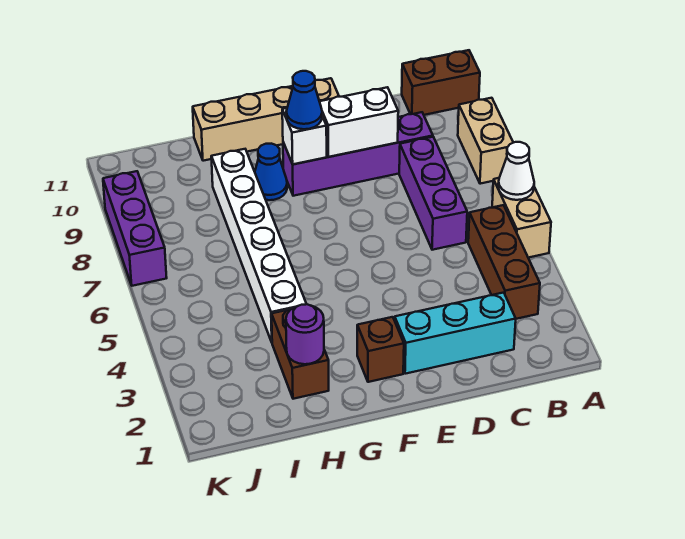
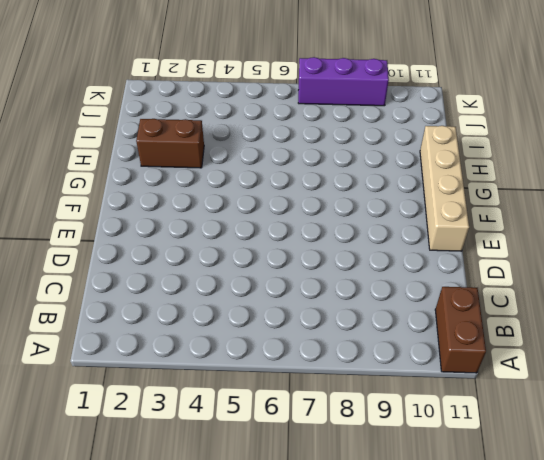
none -> tan brick A5:A6 level 1
none -> tan brick A8:A9 level 1
none -> brown brick B3:B5 level 1

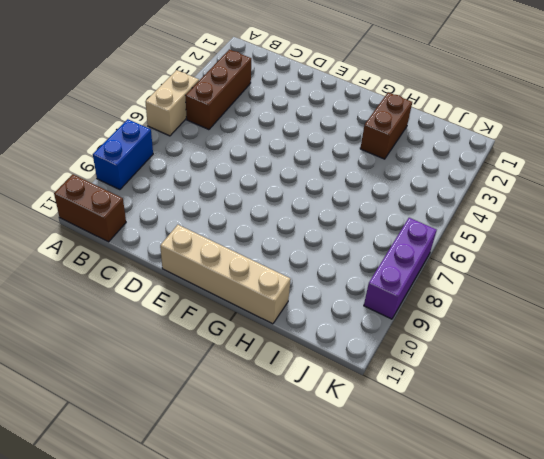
blue brick A8:A9 level 1 -> tan brick A8:A9 level 1
none -> cyan brick C2:E2 level 1
none -> purple brick C6:C8 level 1
none -> purple brick C9:F9 level 1

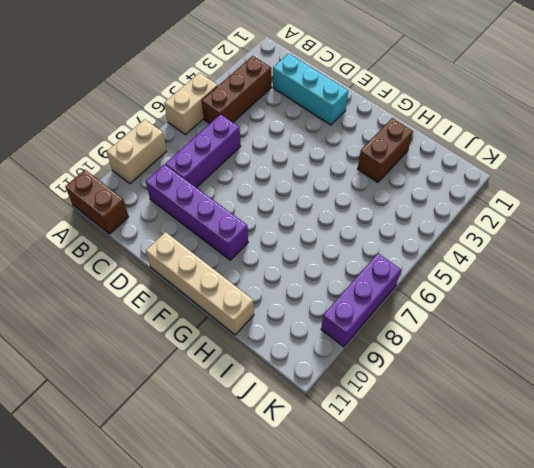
none -> brown brick F2 level 1
none -> blue cone G9 level 1
none -> white brick H4:H9 level 1

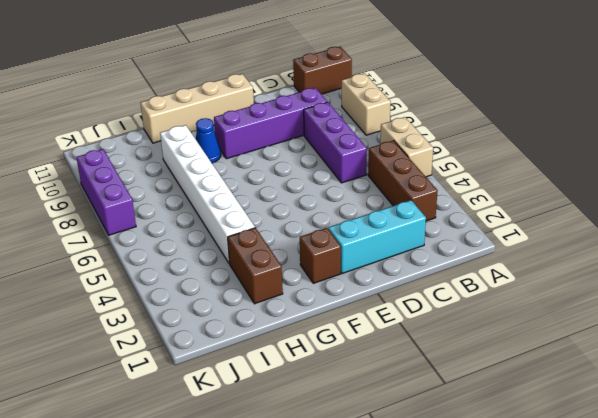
none -> white cone A6 level 2
none -> white brick D9:E9 level 2
none -> white brick F9 level 2

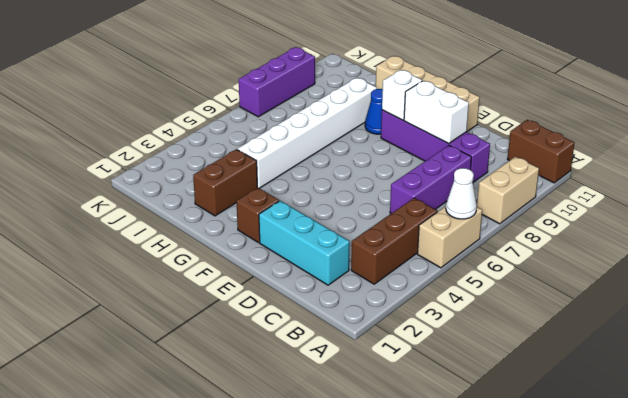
none -> purple round brick H2 level 2
none -> blue cone F9 level 3

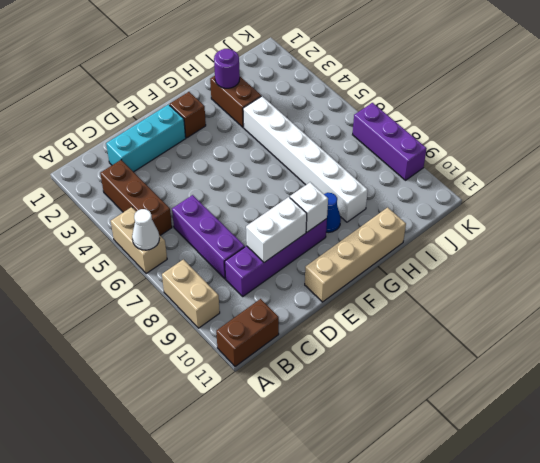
none -> blue cone F9 level 3

